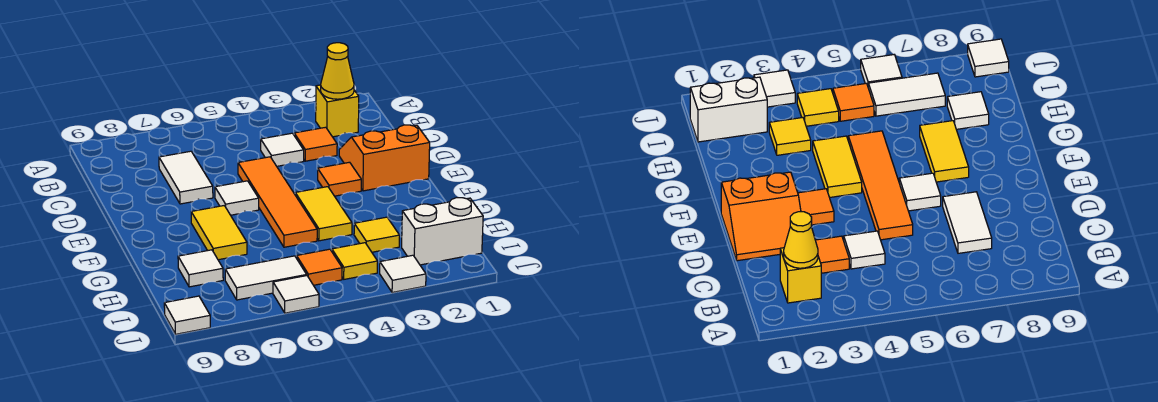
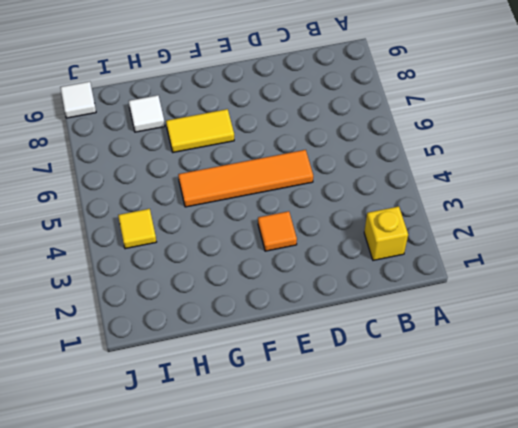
none -> orange tile C3 level 1
none -> white tile C4 level 1
none -> white tile C7:D7 level 1

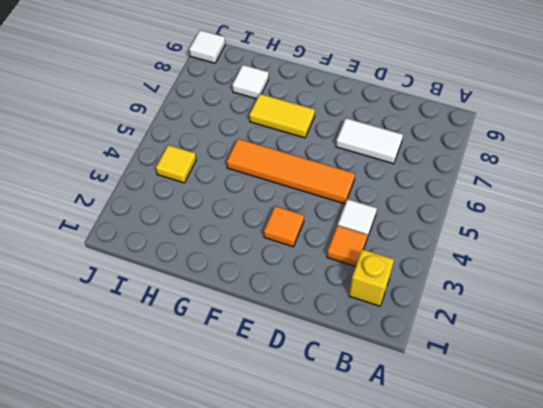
none -> orange slope D1:E2 level 1 top E
none -> white tile E6 level 1
none -> yellow tile F4:G4 level 1

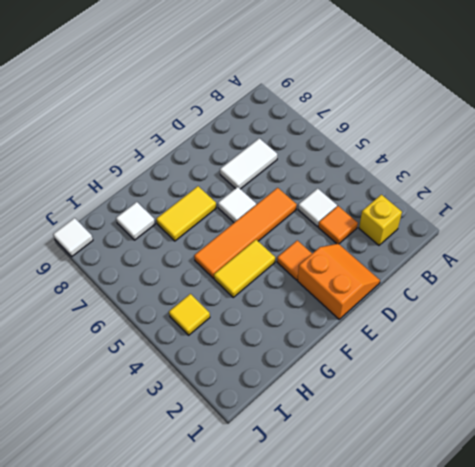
none -> yellow tile H3 level 1
none -> white brick I1:I2 level 1
none -> orange tile I5 level 1

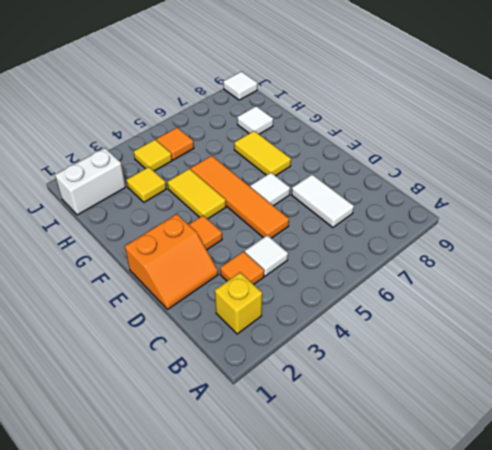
none -> white tile I6:I7 level 1
none -> white tile J3 level 1
none -> white tile J6 level 1

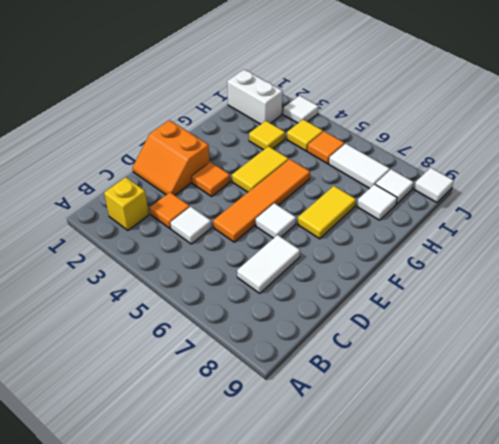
white tile I8 level 1 -> white tile J6 level 1
none -> yellow cone B2 level 2

